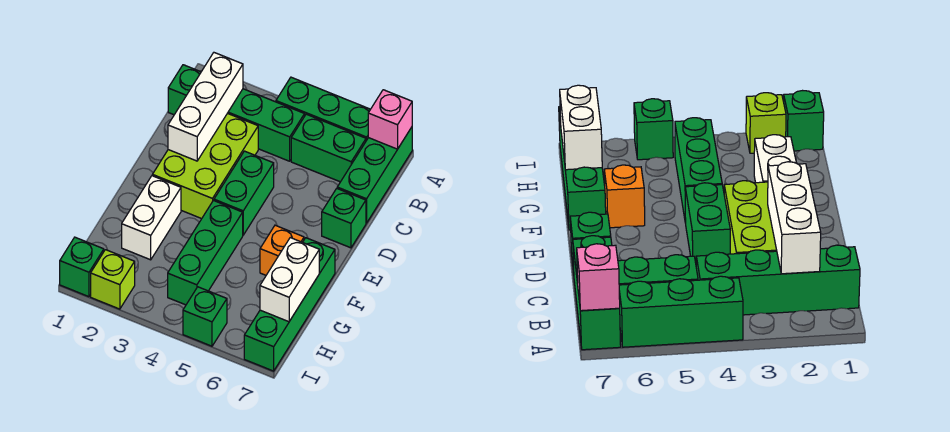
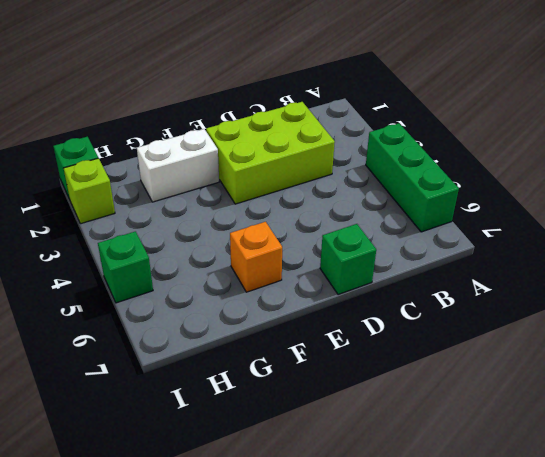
none -> green brick A7:C7 level 1
none -> green brick B1:B4 level 1
none -> green brick B5:B6 level 1

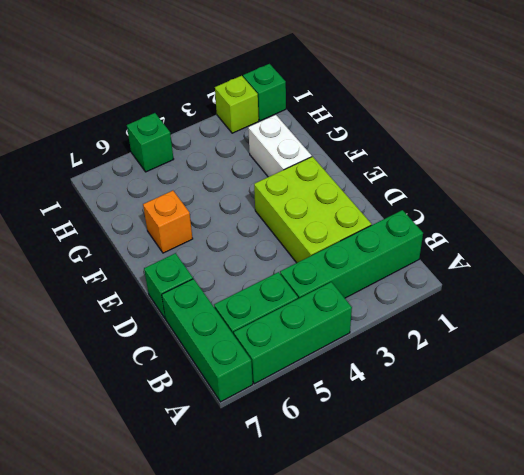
none -> green brick D4:E4 level 1
none -> green brick F4:H4 level 1
none -> green brick F7:I7 level 1

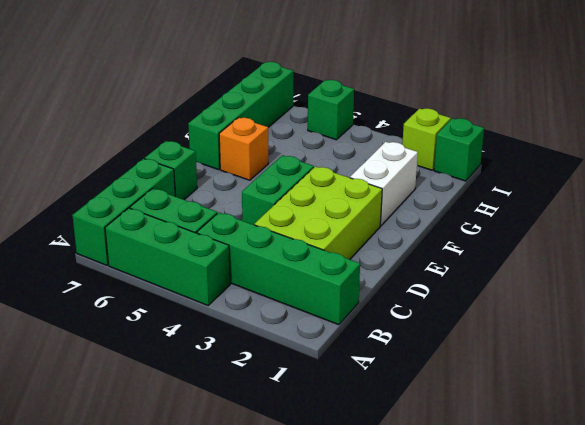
none -> green brick F4:H4 level 1
none -> pink brick A7 level 2
none -> white brick B2:D2 level 2

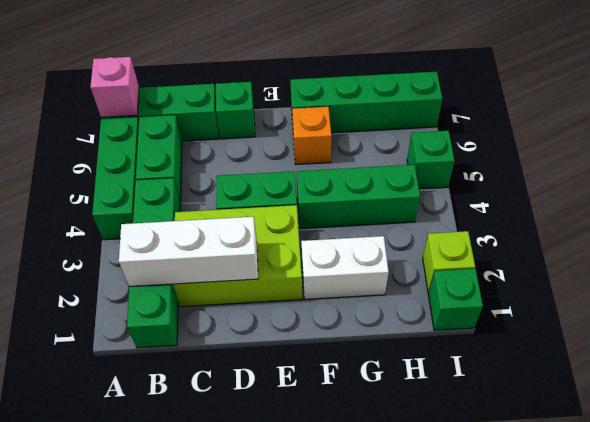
none -> white brick G7:H7 level 2

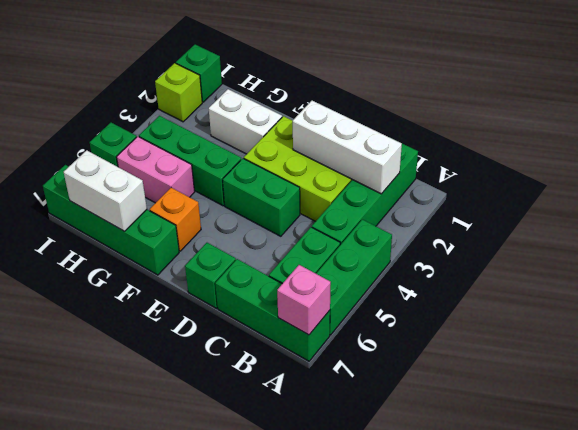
pink brick G5:H5 level 1 -> none

